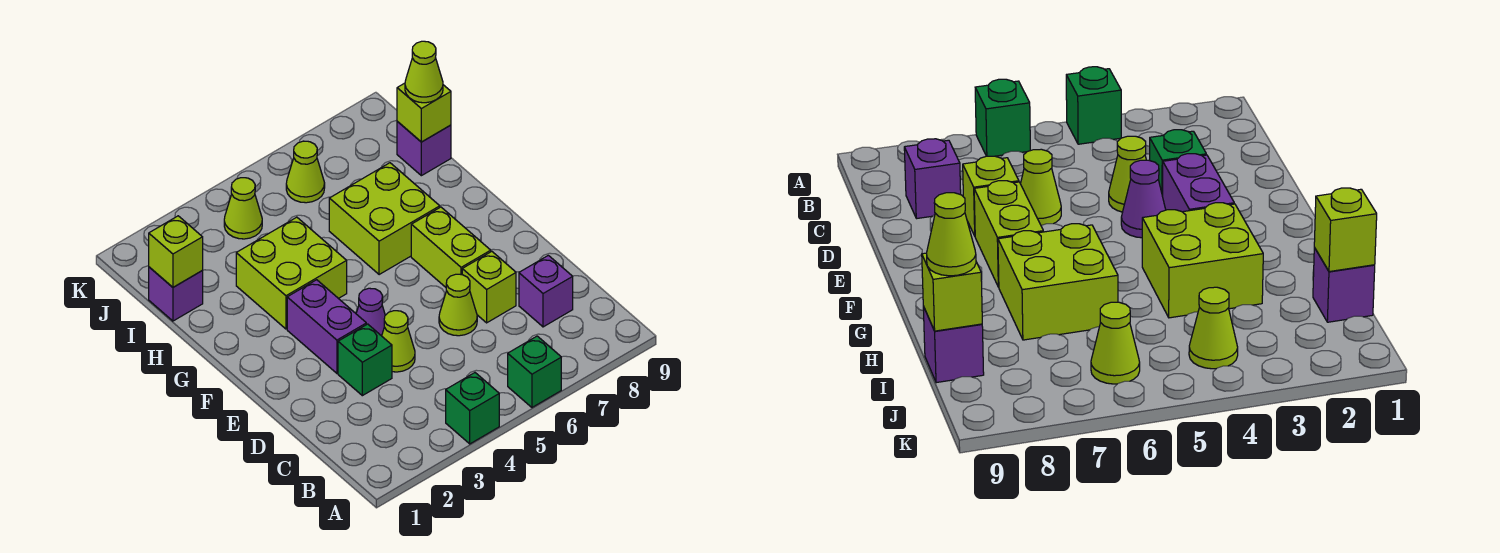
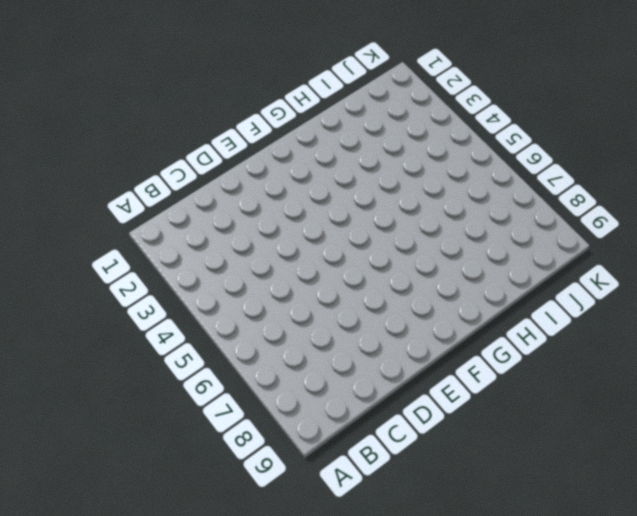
none -> green brick A4 level 1
none -> green brick A6 level 1
none -> purple brick C8 level 1

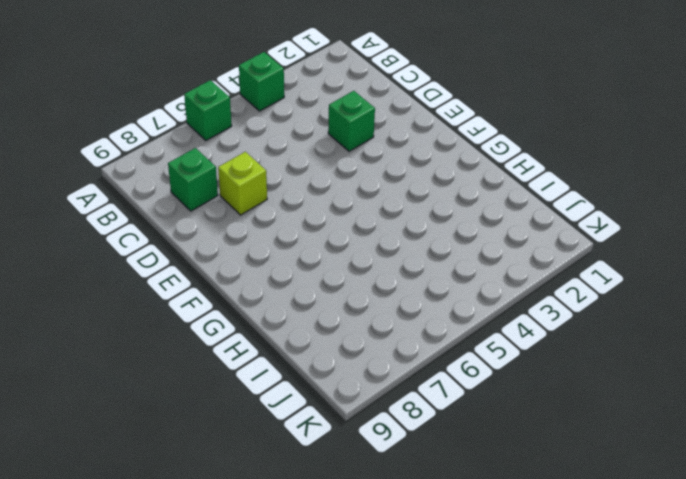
green brick C8 level 1 -> purple brick C8 level 1
none -> lime cone D4 level 1
none -> lime cone D6 level 1
none -> purple brick E3:F3 level 1

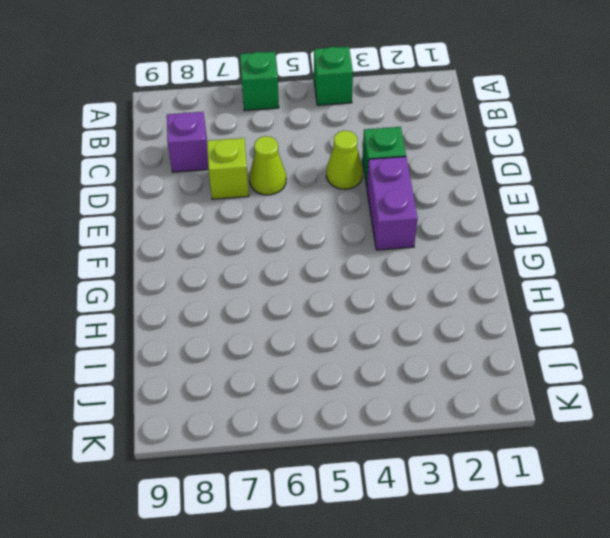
none -> purple cone E4 level 1
none -> lime brick E7:F7 level 1
none -> lime brick G3:H4 level 1

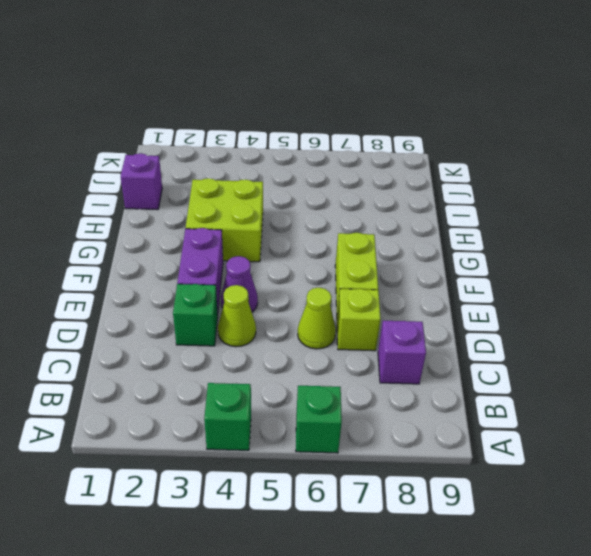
none -> lime brick G6:H7 level 1
none -> purple brick I9 level 1
none -> lime cone J4 level 1

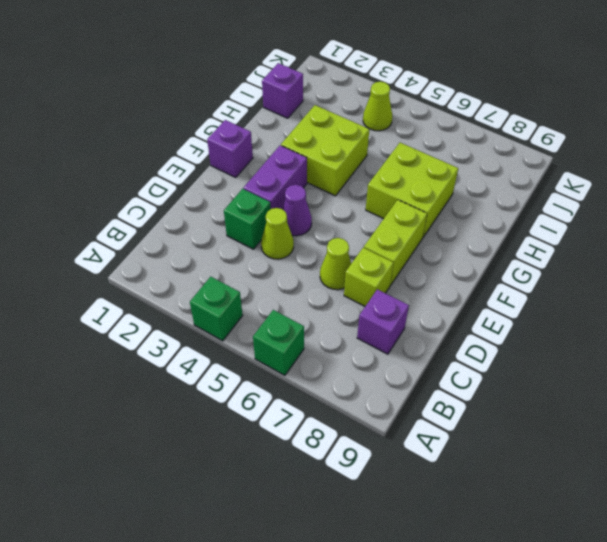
purple brick F1 level 1 -> purple brick I9 level 1
none -> lime cone J6 level 1
none -> lime brick I1 level 2
none -> lime brick I9 level 2

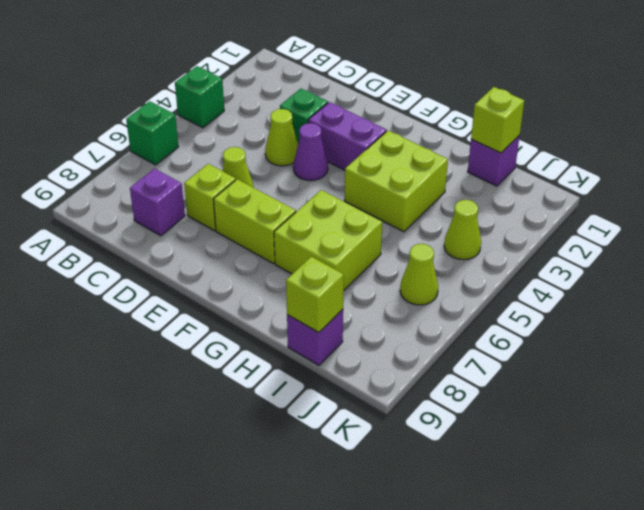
none -> lime cone I9 level 3

